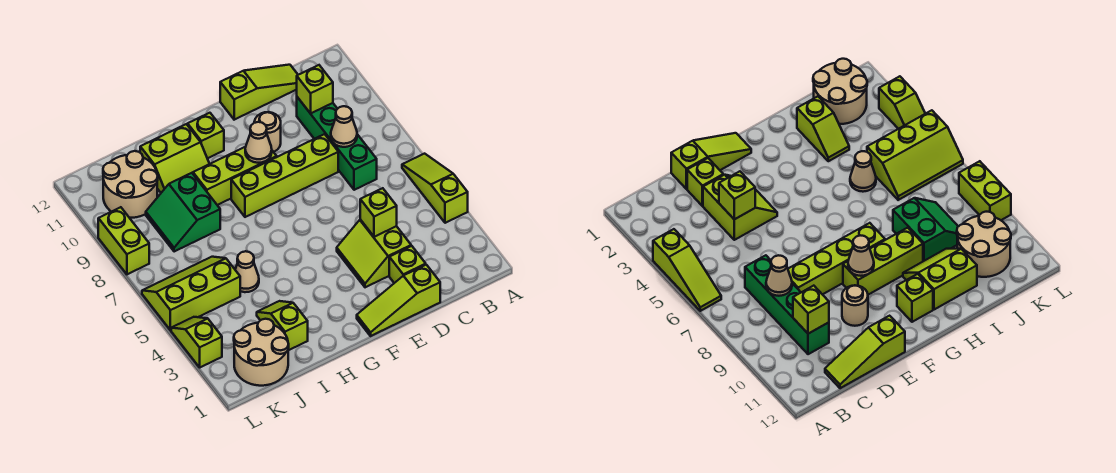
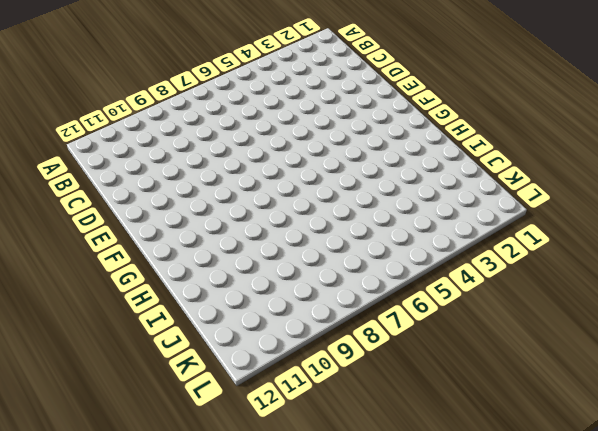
none -> lime slope A4:A6 level 1 top 4
none -> green brick C7:C10 level 1
none -> lime slope C12:E12 level 1 top E

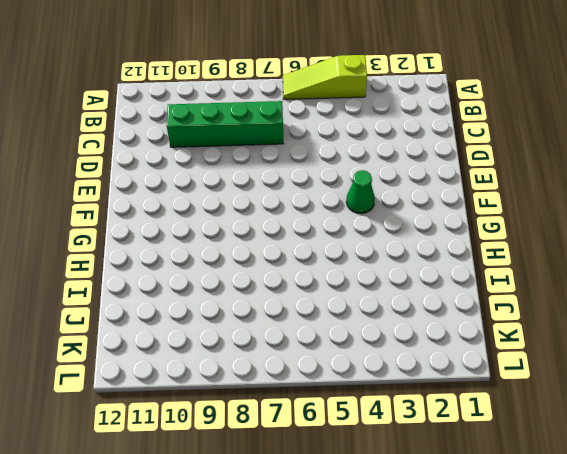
green cone F4 level 1 -> none
none -> lime slope C12:E12 level 1 top E
none -> lime slope D1:F1 level 1 top D
none -> lime brick D2 level 1

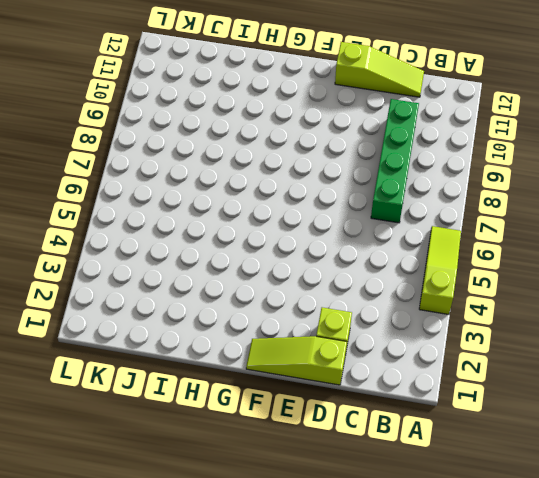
none -> lime slope D3:E4 level 1 top D
none -> lime brick D8:G8 level 1
none -> tan round brick E10 level 1

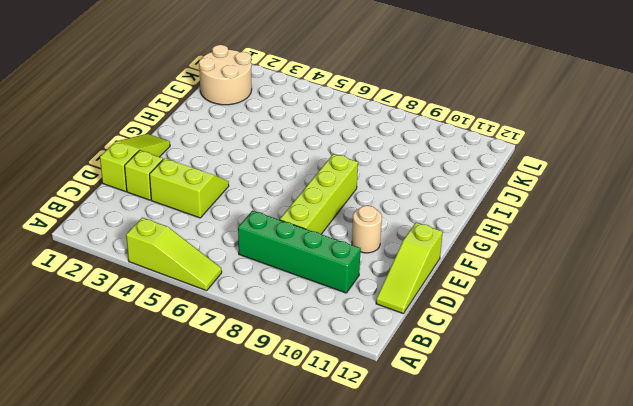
none -> lime brick F9:H9 level 1
none -> lime brick G11 level 1
none -> lime slope H10:I11 level 1 top 11

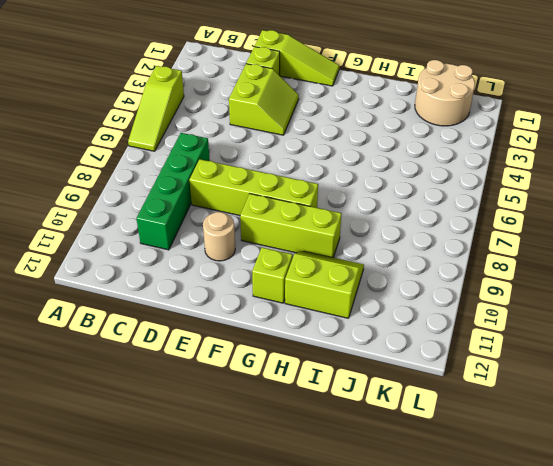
none -> lime slope C12:E12 level 1 top E
none -> lime slope I2:I3 level 1 top 2
none -> tan cone I5 level 1

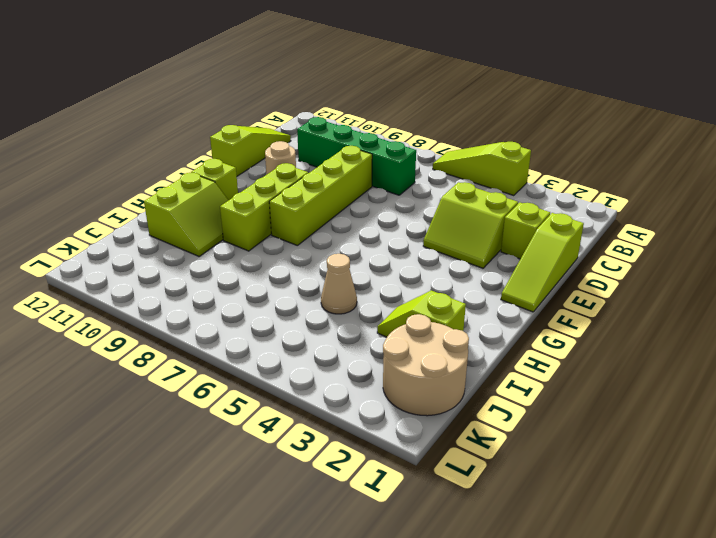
none -> green slope I8:J9 level 1 top I
none -> lime slope J5:L6 level 1 top 5
none -> tan round brick J10:K11 level 1

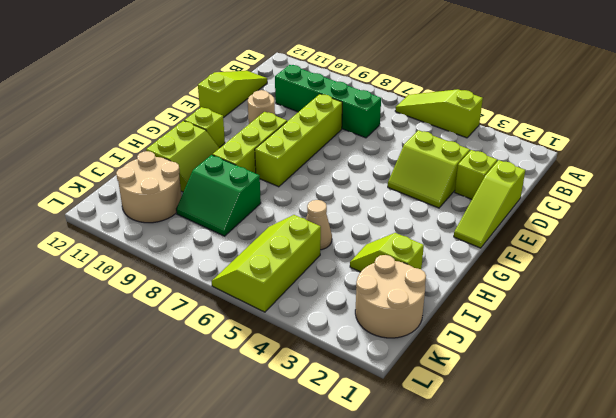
none -> lime slope L3:L4 level 1 top 3
none -> lime brick L8:L9 level 1
none -> tan cone C8 level 2

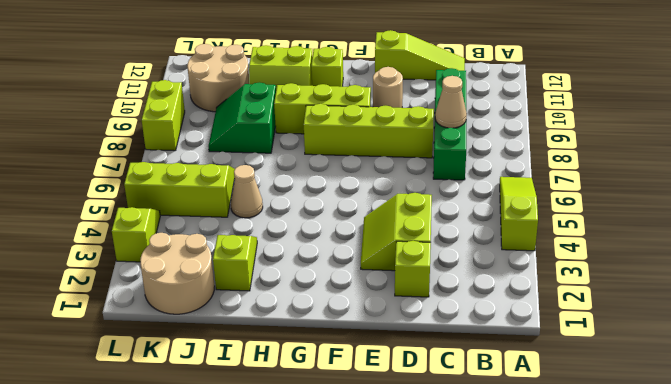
none -> lime slope D1:F1 level 1 top D
none -> lime brick C10 level 2
none -> lime brick D4 level 2

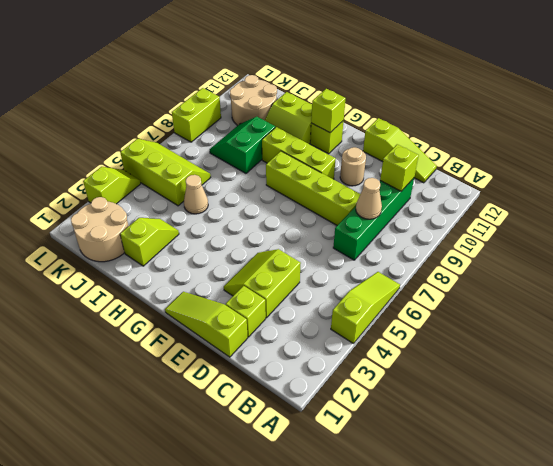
lime brick G11 level 2 -> lime brick D4 level 2
none -> tan cone F9 level 2

